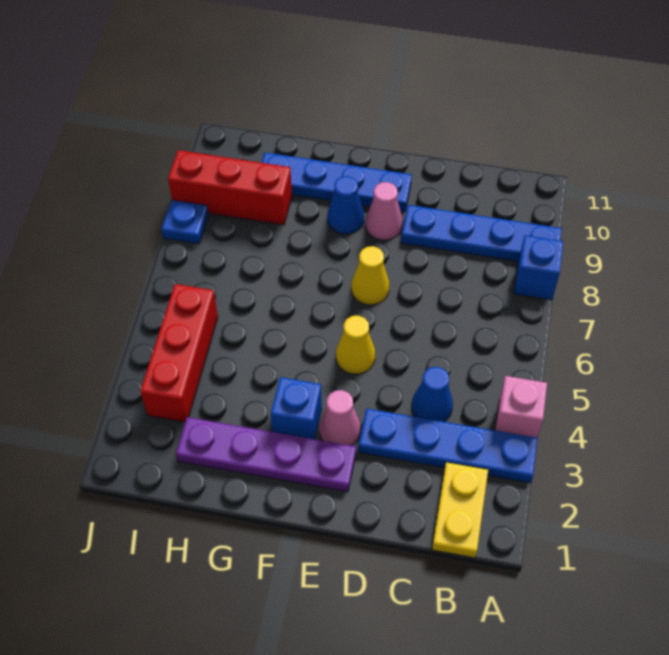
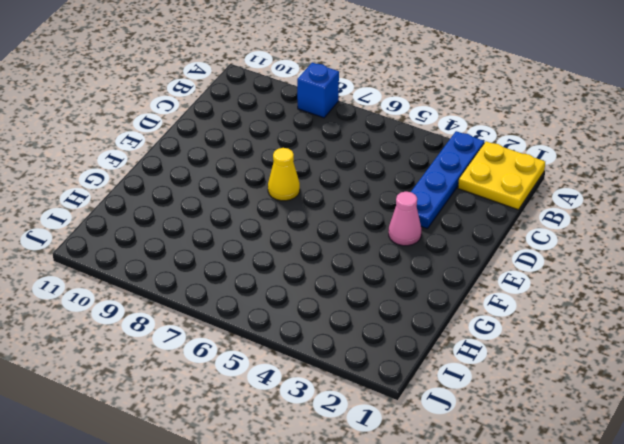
yellow plate A1:B2 level 1 -> yellow plate B1:B2 level 1
none -> pink brick A4 level 1
none -> blue plate A9:D9 level 1
none -> blue cone C4 level 1

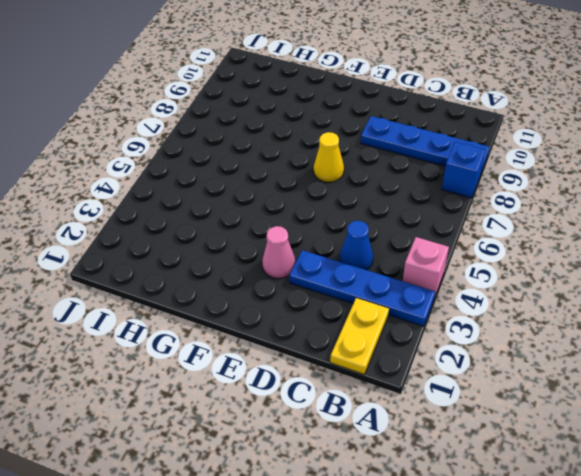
none -> purple plate E2:H2 level 1
none -> yellow cone E5 level 1
none -> pink cone E9 level 1

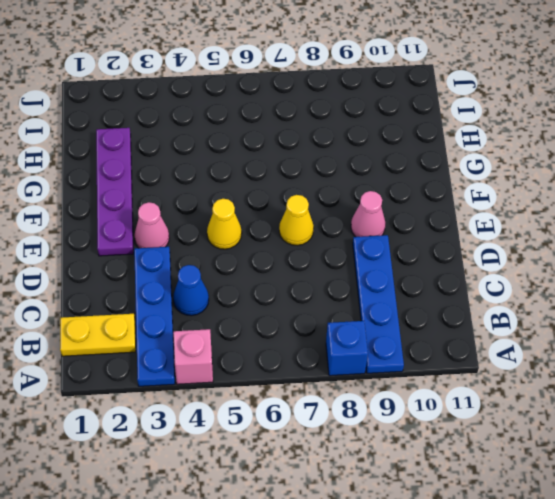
none -> blue plate E10:H10 level 1
none -> blue brick F3 level 1
none -> blue cone F9 level 1

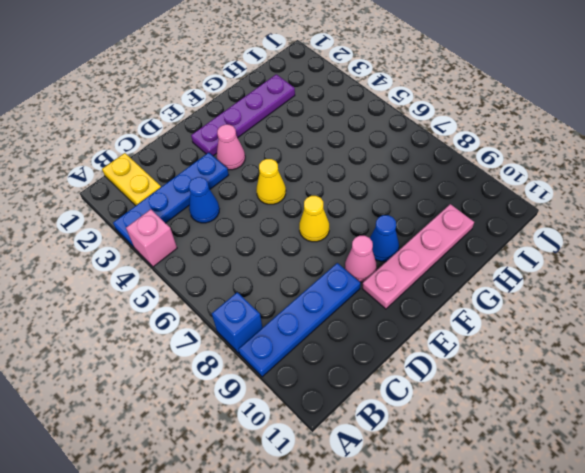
pink plate E10:H10 level 1 -> blue plate E10:H10 level 1
none -> blue brick F3 level 1
none -> red brick H9:J9 level 1
none -> red brick I3:I5 level 1

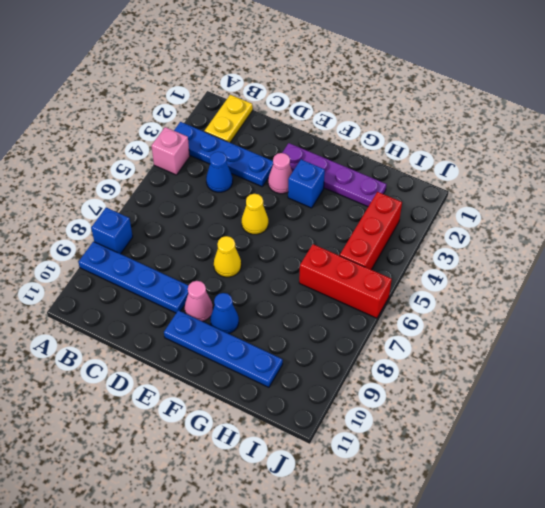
red brick H6:J6 level 1 -> red brick H9:J9 level 1
none -> blue plate J8 level 1

